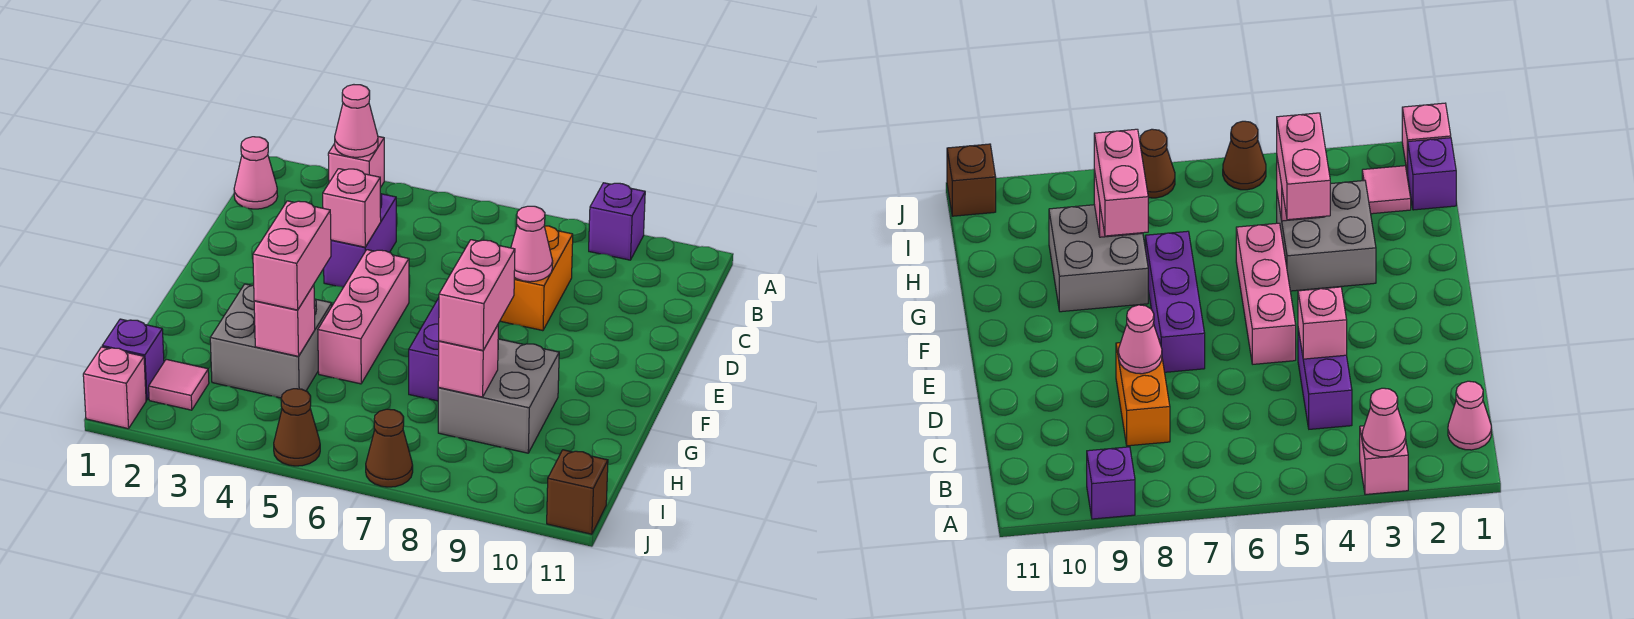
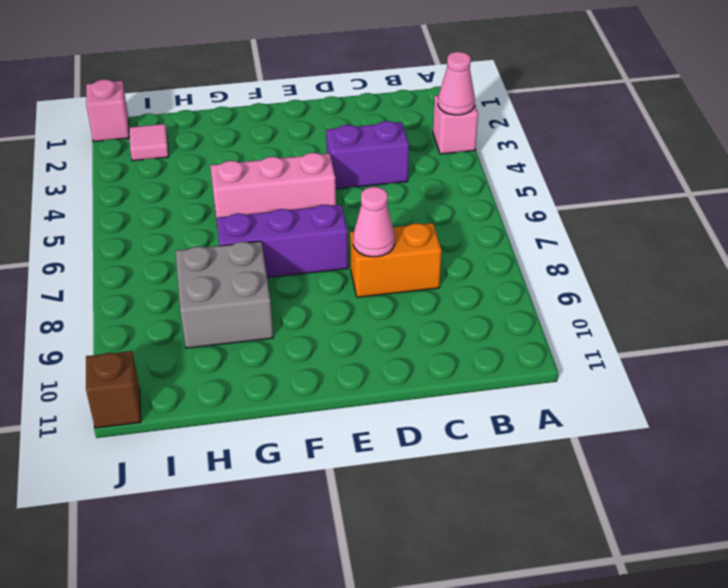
none -> purple brick A9 level 1
none -> pink cone B1 level 1
none -> grey brick G3:H4 level 1

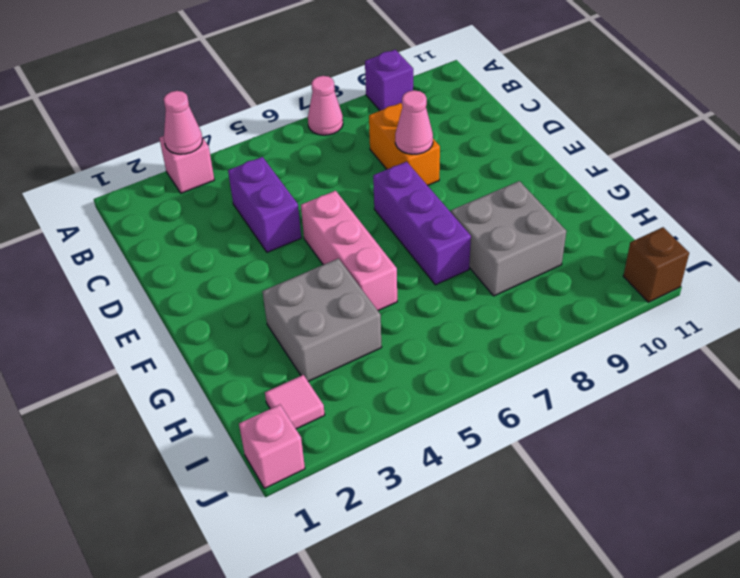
pink cone A7 level 1 -> pink cone B1 level 1
none -> purple brick I1 level 1
none -> brown cone J5 level 1
none -> brown cone J7 level 1

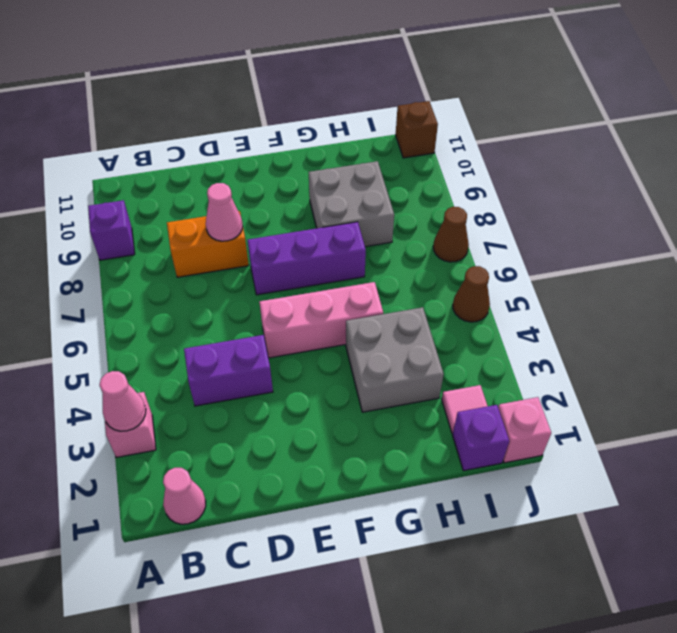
none -> pink brick D4 level 2
none -> pink brick H4 level 2
none -> pink brick H8 level 2

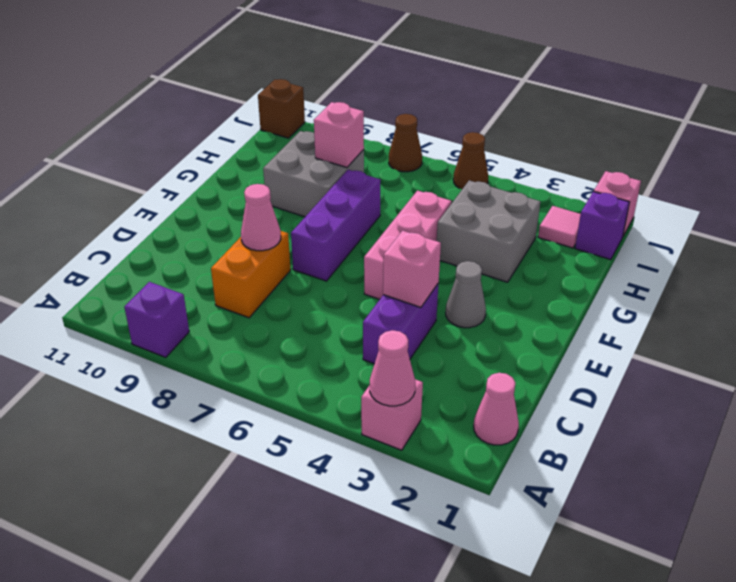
grey cone E3 level 1 -> none
none -> pink brick H4 level 2
none -> pink brick G4:H4 level 3
none -> pink brick G8:H8 level 3

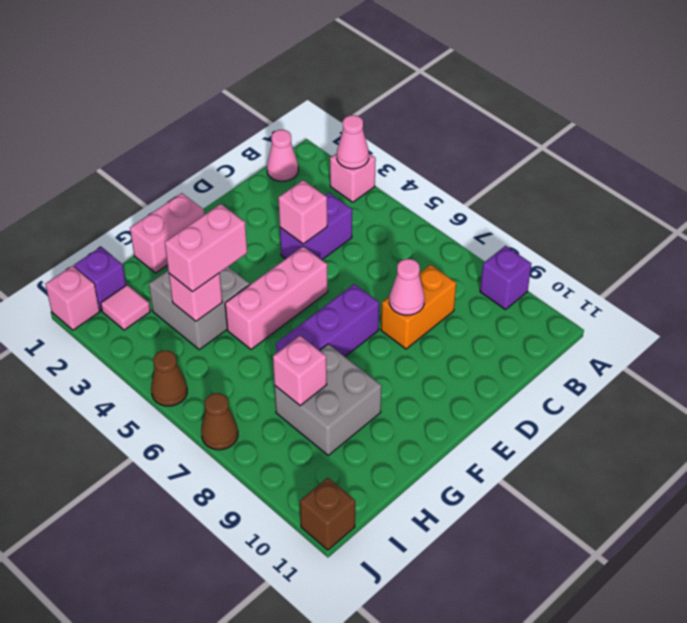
pink brick F1:G1 level 1 -> pink brick G8:H8 level 3

